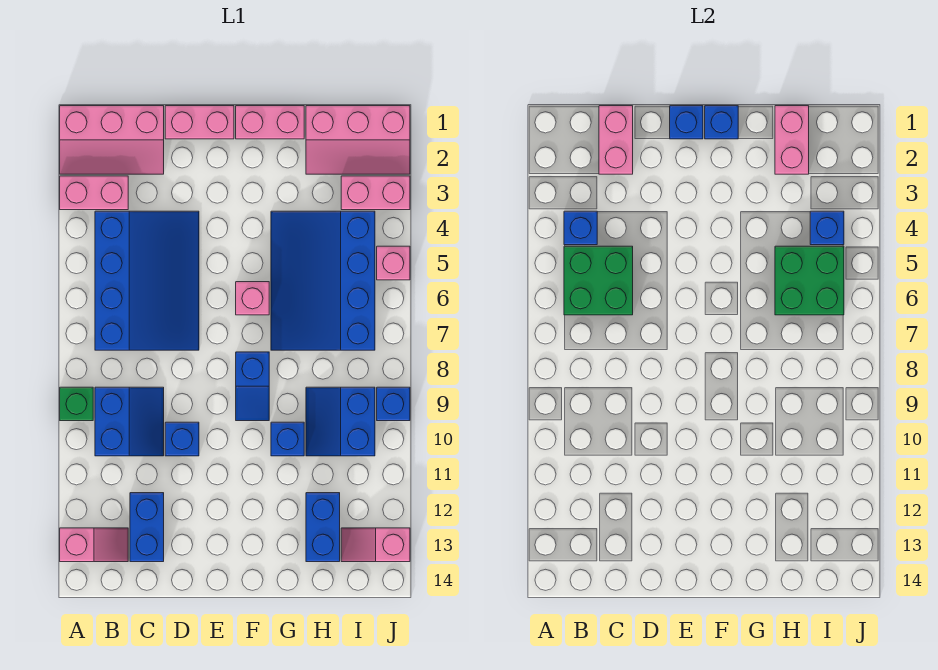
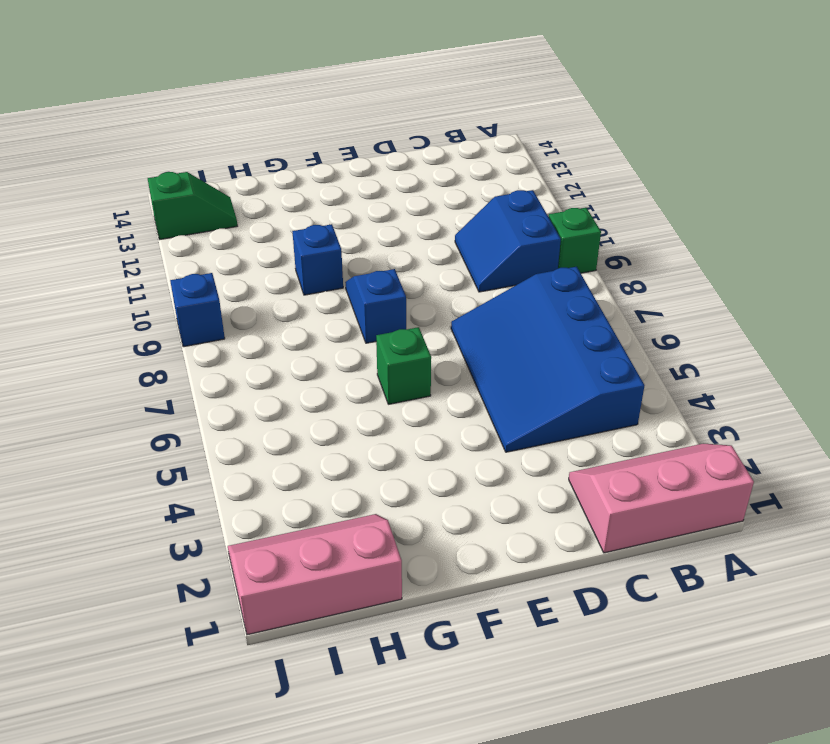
green brick F6 level 1 -> pink brick F6 level 1
green slope I13:J13 level 1 top J -> pink slope I13:J13 level 1 top J
none -> pink brick A3:B3 level 1
none -> pink slope A13:B13 level 1 top A
none -> blue brick C12:C13 level 1

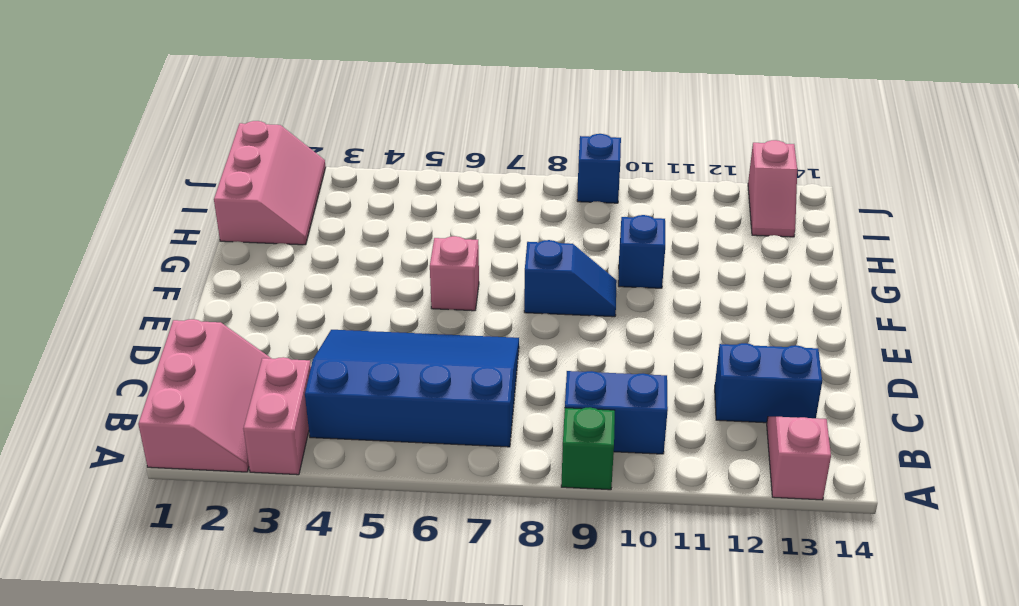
none -> pink brick D1:E1 level 1
none -> blue brick D10 level 1
none -> pink brick F1:G1 level 1

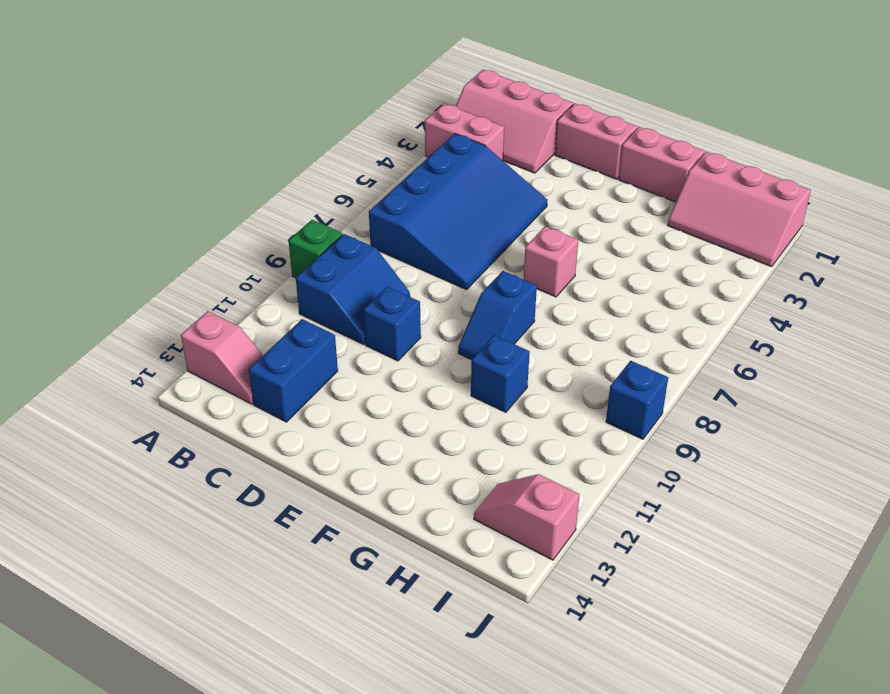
none -> blue slope G4:I7 level 1 top I
none -> blue slope H9:I10 level 1 top I
none -> blue brick H12:H13 level 1

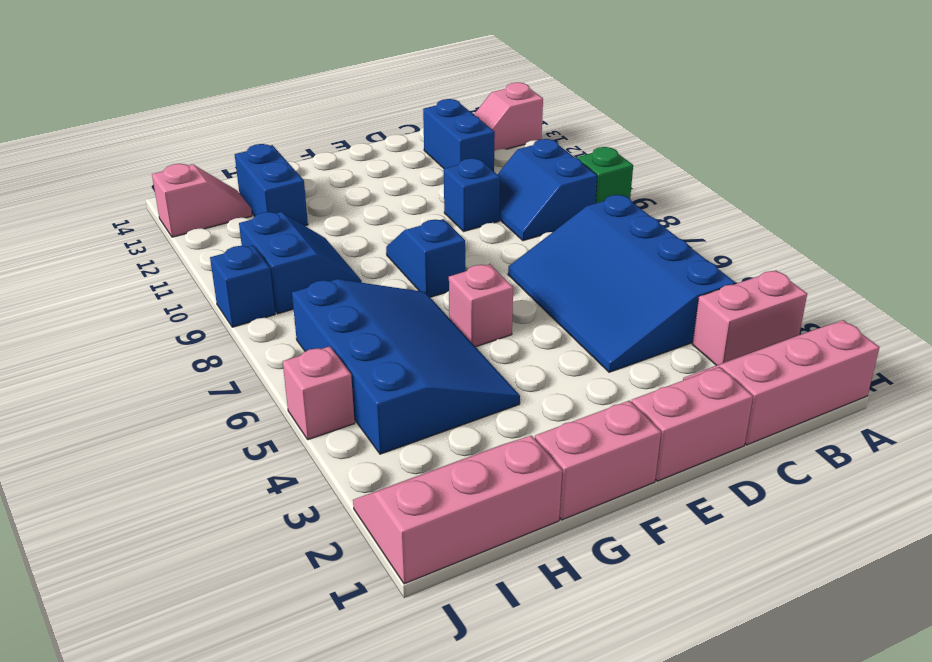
none -> blue brick G10 level 1
none -> pink brick I3:J3 level 1
none -> blue brick B4 level 2

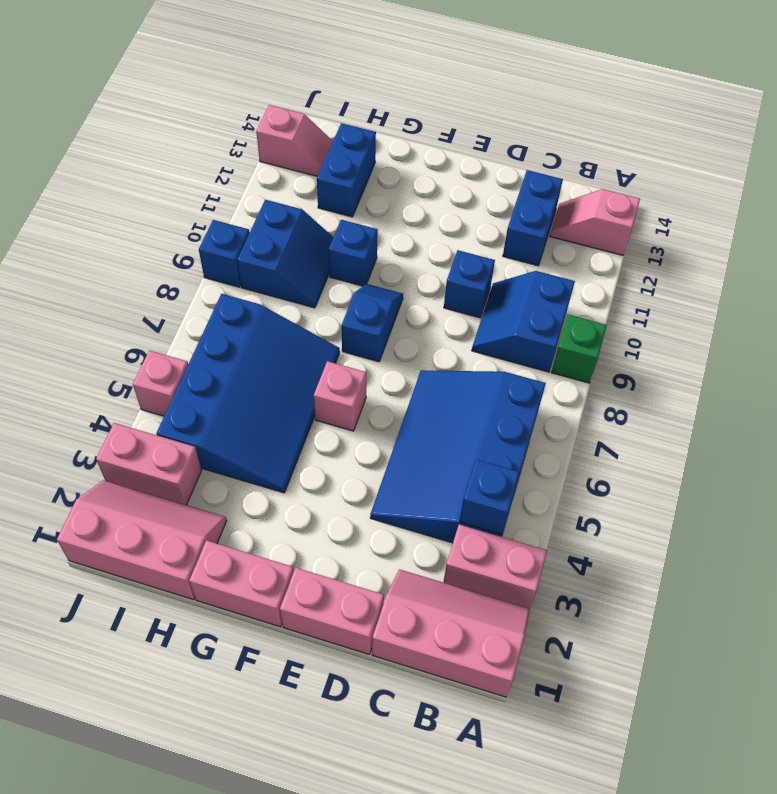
none -> green brick B5:C6 level 2
none -> pink brick C1:C2 level 2
none -> blue brick E1 level 2

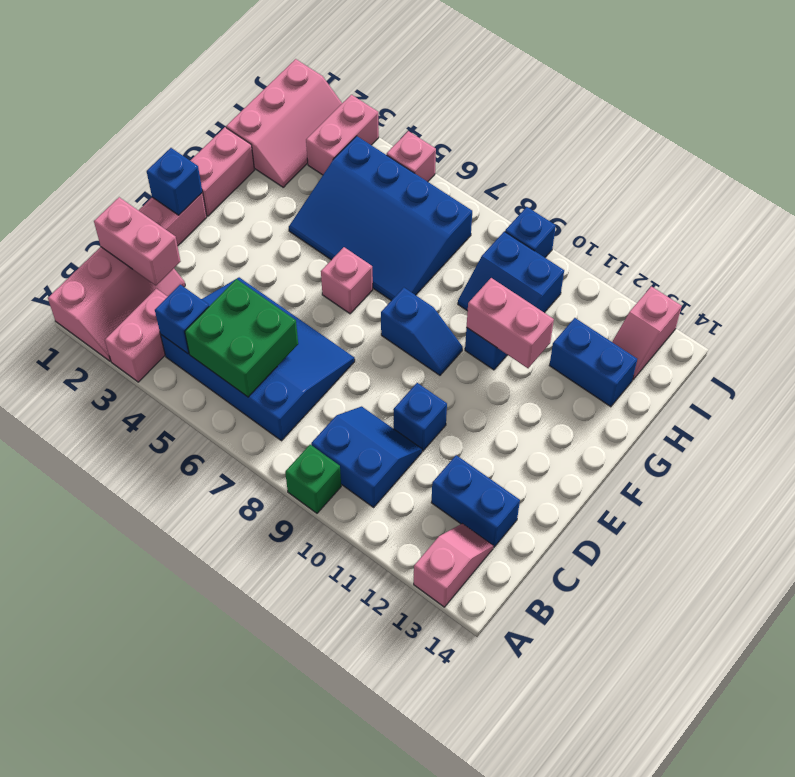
pink brick G10:G11 level 2 -> pink brick H1:H2 level 2
none -> blue brick F1 level 2
none -> green brick H5:I6 level 2
none -> blue brick I4 level 2

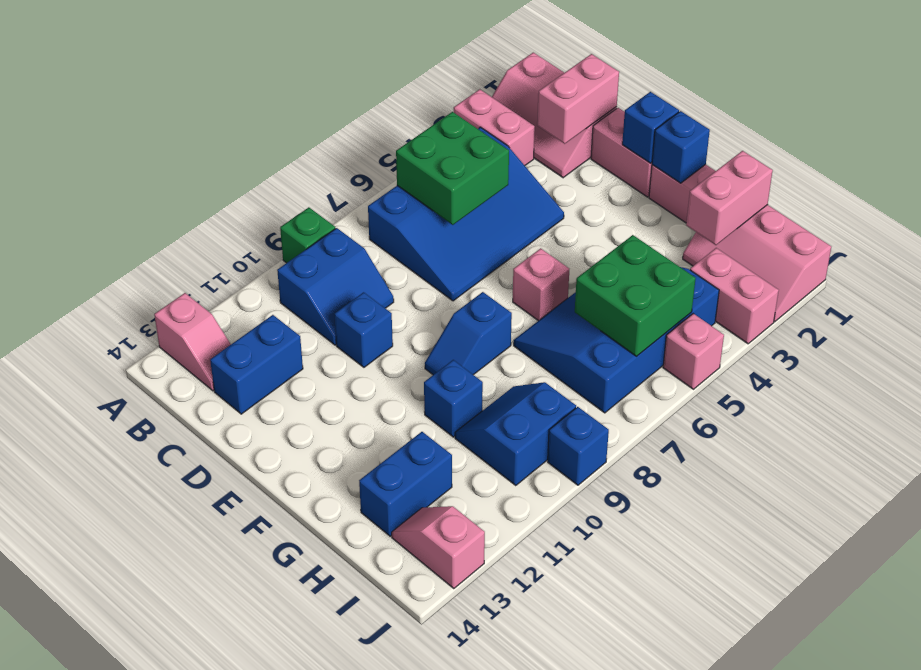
none -> blue brick B4 level 2
none -> blue brick I4 level 2

